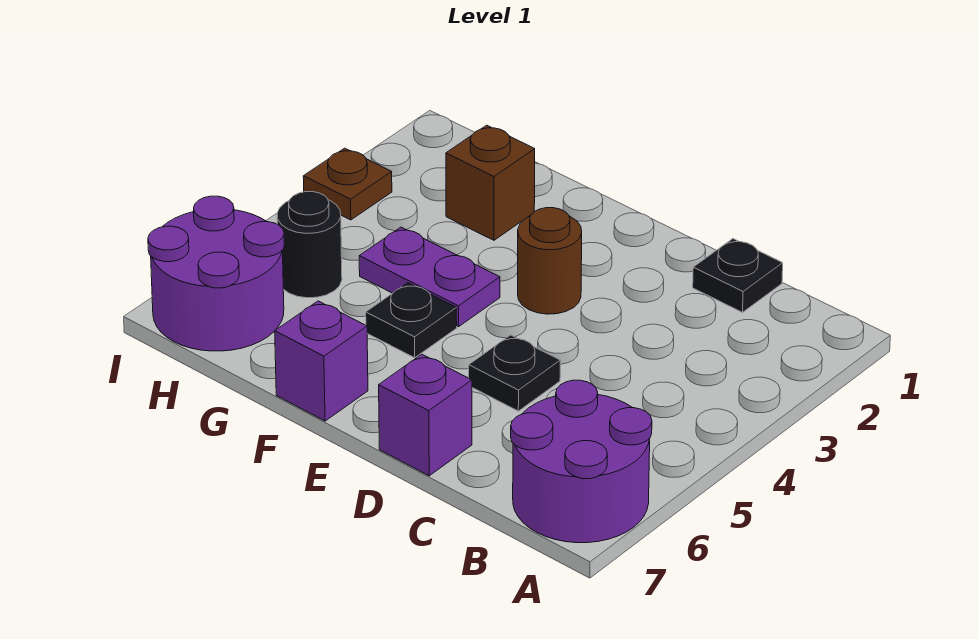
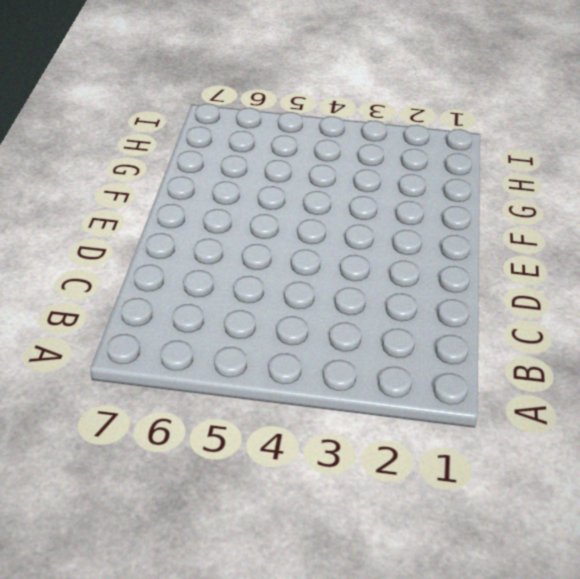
none -> purple round brick A6:B7 level 1
none -> black plate C1 level 1
none -> black plate D5 level 1

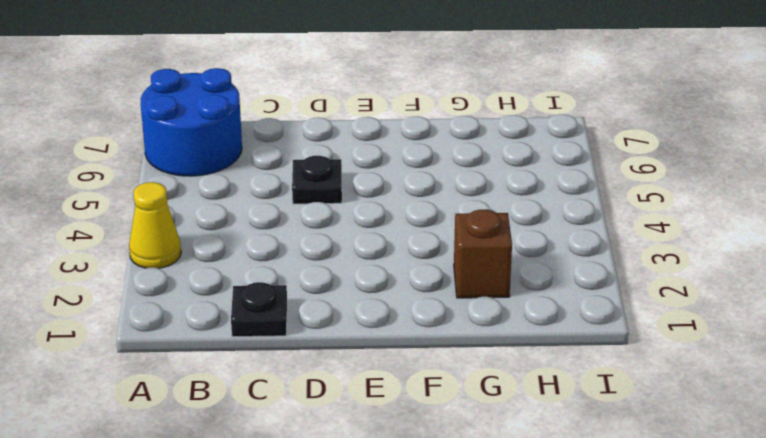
yellow cone A3 level 1 -> none
blue round brick A6:B7 level 1 -> purple round brick A6:B7 level 1
none -> purple brick D7 level 1
none -> brown round brick E3 level 1
none -> purple plate F4:G4 level 1

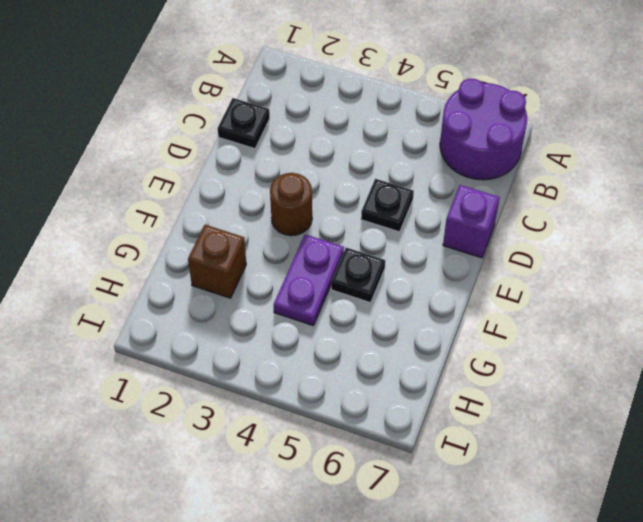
none -> purple brick F7 level 1
none -> black round brick H5 level 1
none -> purple round brick H6:I7 level 1

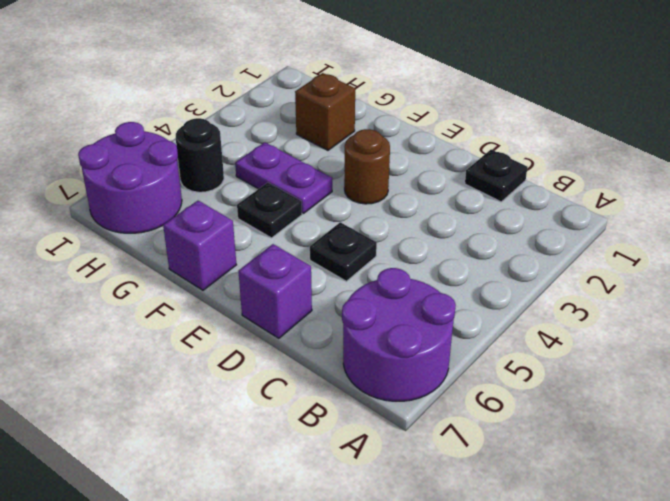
none -> brown plate I3 level 1

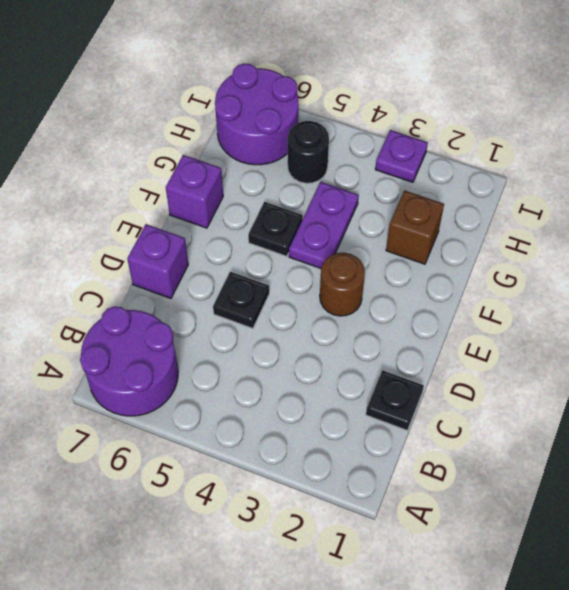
purple plate I3 level 1 -> brown plate I3 level 1

